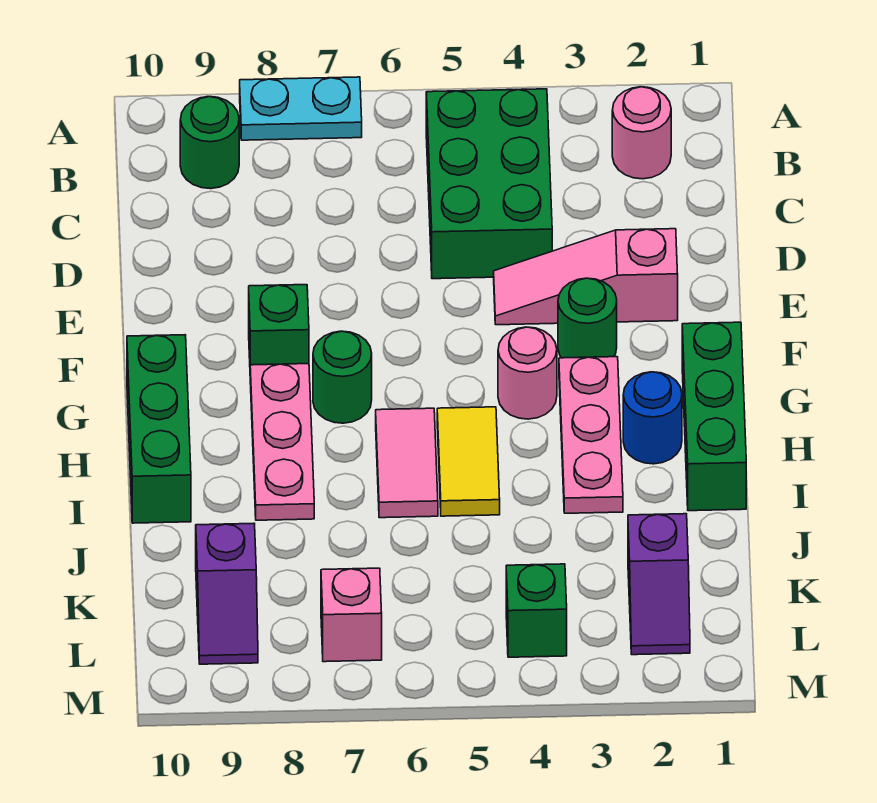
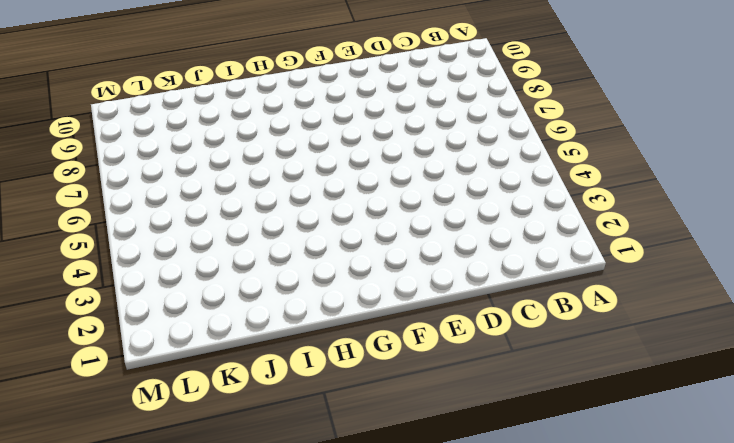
none -> cyan plate A7:A8 level 1
none -> pink round brick B2 level 1
none -> green brick B4:D5 level 1

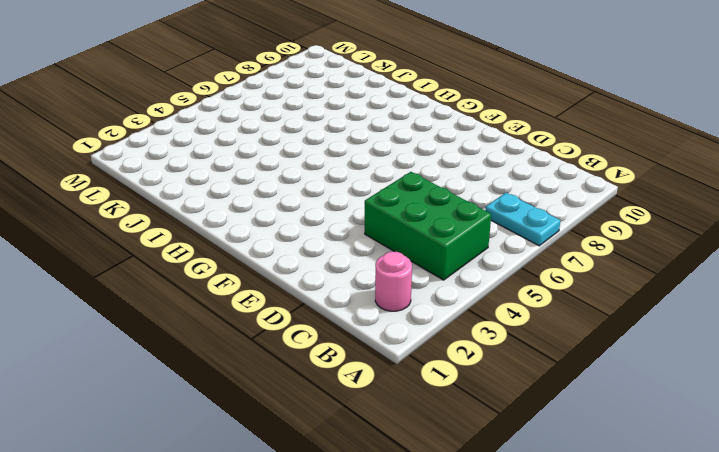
cyan plate A7:B7 level 1 -> cyan plate A7:A8 level 1
none -> green round brick B9 level 1
none -> pink slope E2:E4 level 1 top 2
none -> green round brick F3 level 1

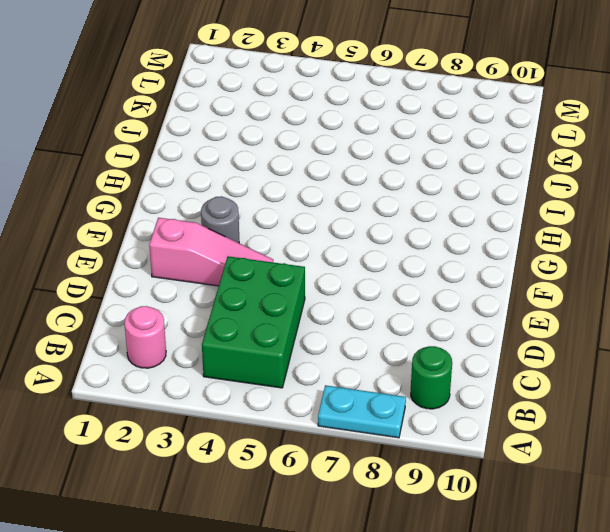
grey round brick F3 level 1 -> green round brick F3 level 1
none -> green brick F8 level 1
none -> green brick G1:I1 level 1
none -> pink plate G3:I3 level 1

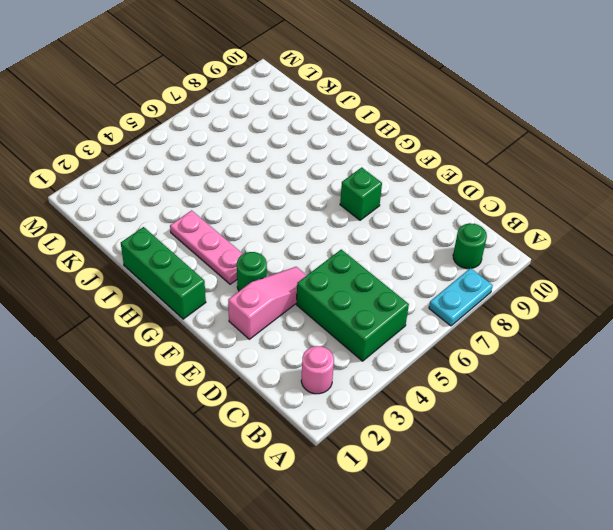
none -> pink round brick G4 level 1
none -> green round brick G7 level 1
none -> pink plate G8:I8 level 1

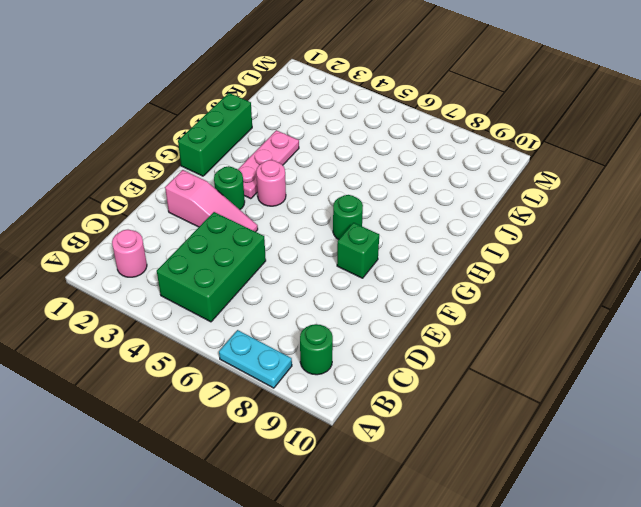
none -> pink plate G8:I8 level 1
none -> green brick G10:I10 level 1
none -> blue round brick H2 level 1

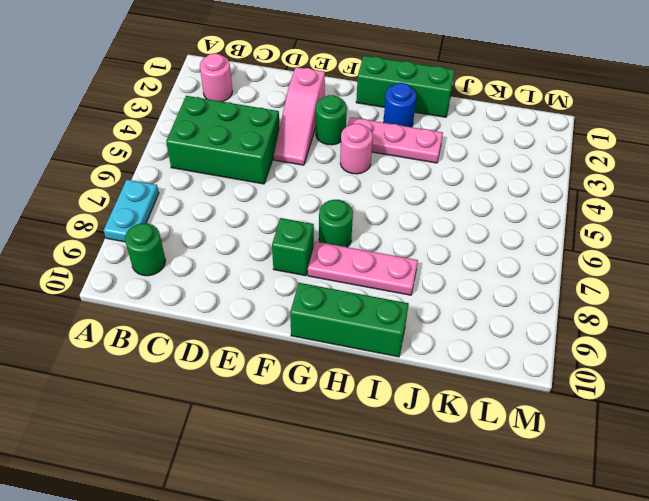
none -> yellow tile H5:I5 level 1
none -> pink tile H6:I6 level 1
none -> purple slope K2:L2 level 1 top K

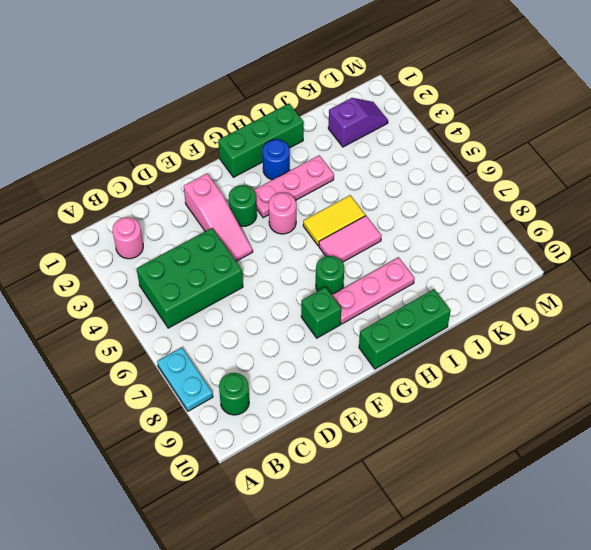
none -> purple slope K9:L9 level 1 top K
none -> green brick L4 level 1
none -> pink brick L7 level 1

